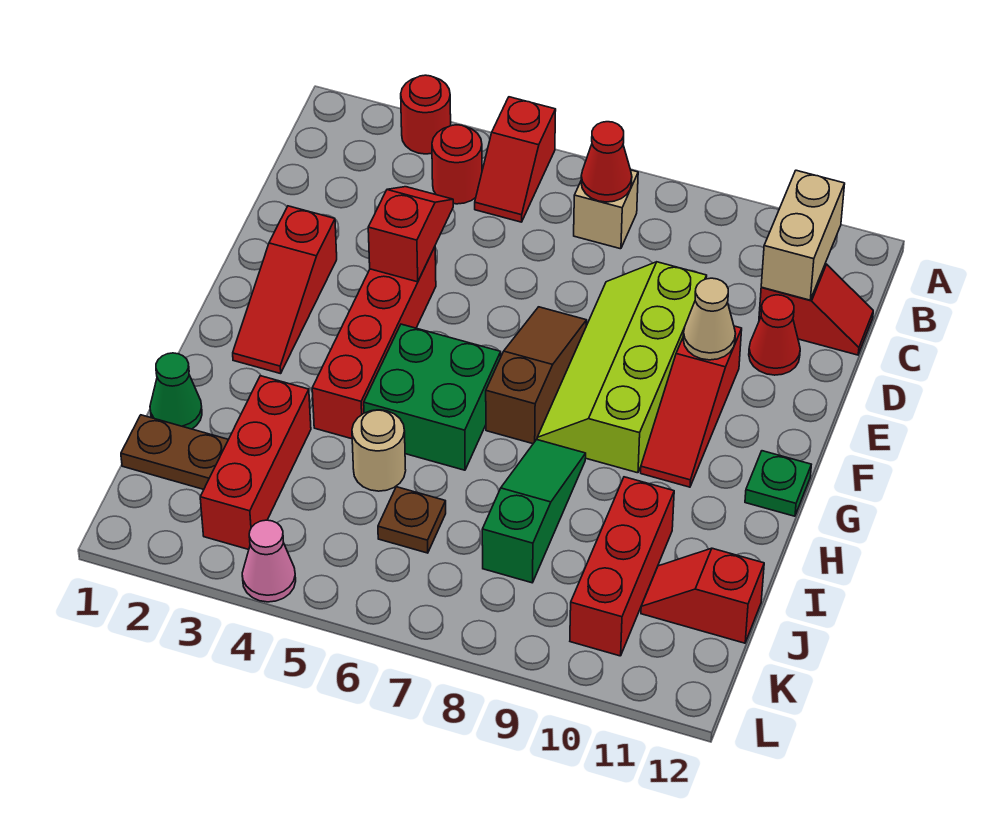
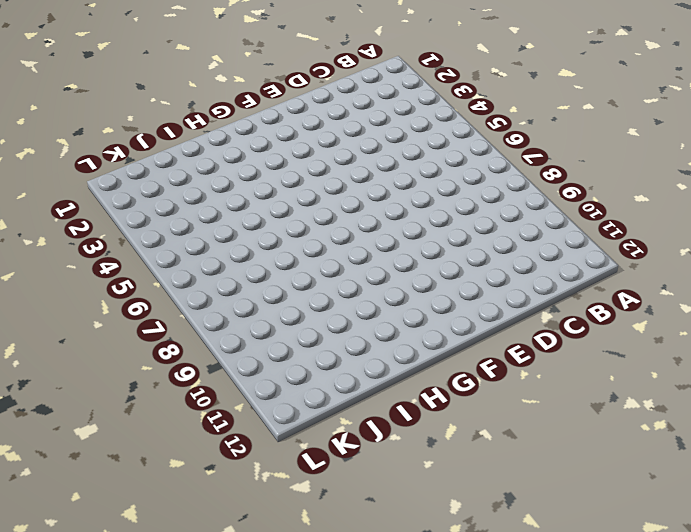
none -> red round brick A3 level 1
none -> red slope A5:B5 level 1 top A
none -> red round brick B4 level 1

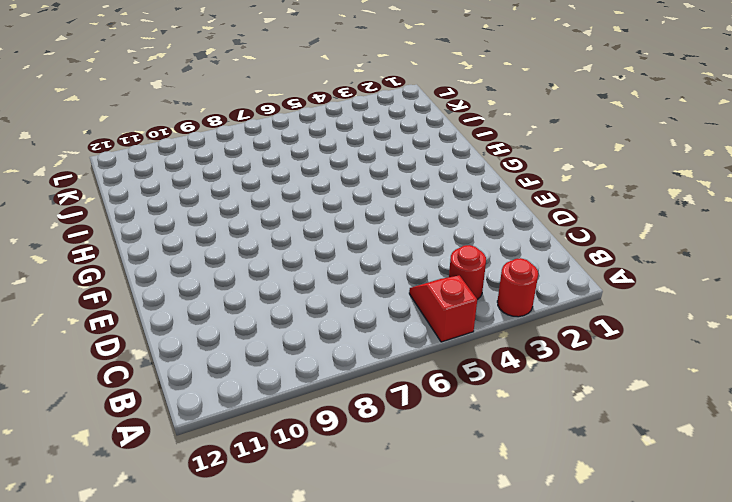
none -> tan brick B7 level 1
none -> red slope C11:C12 level 1 top 11
none -> lime slope D8:G9 level 1 top 9

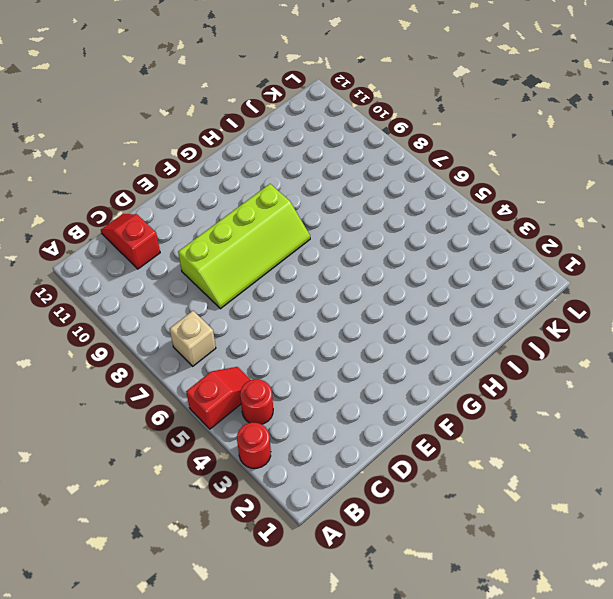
none -> red cone D11 level 1
none -> red slope E2:G2 level 1 top E
none -> red brick E4:H4 level 1

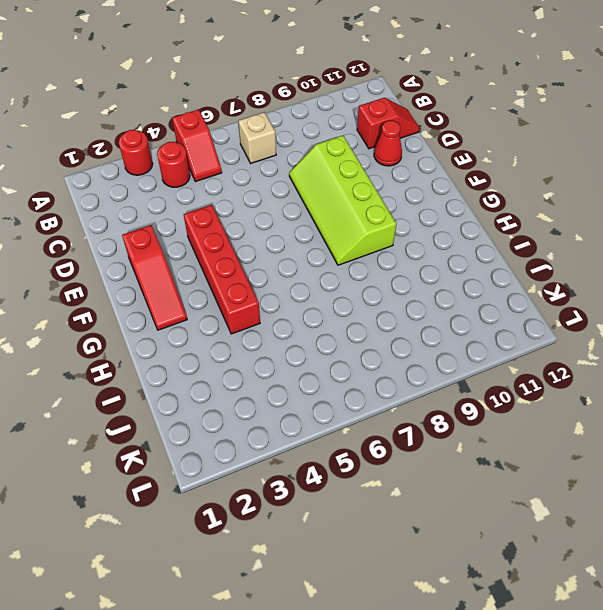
none -> brown slope E7:G7 level 1 top G
none -> red slope E10:G10 level 1 top E
none -> green brick G5:H6 level 1

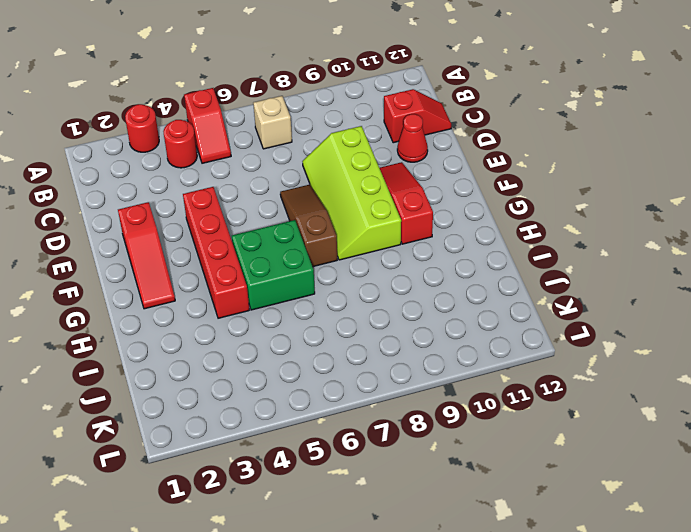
red slope E10:G10 level 1 top G -> red slope E10:G10 level 1 top E
none -> green plate G12 level 1
none -> green slope H8:J8 level 1 top J
none -> green cone I1 level 1

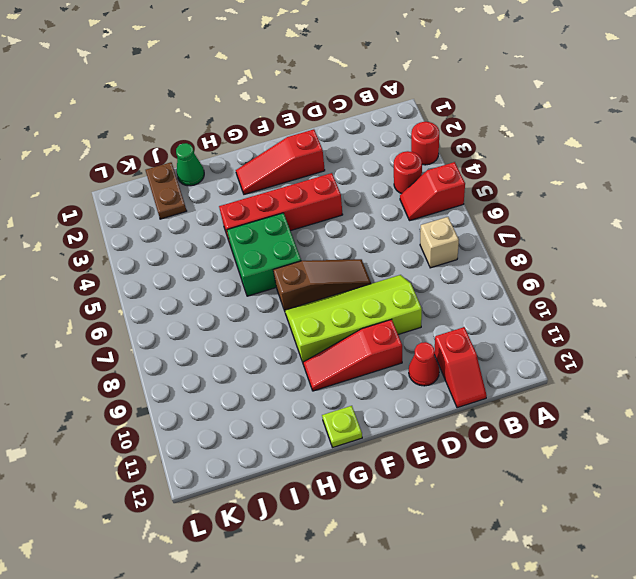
lime plate G12 level 1 -> green plate G12 level 1
none -> green slope H8:J8 level 1 top J
none -> red brick I3:K3 level 1
none -> tan round brick I5 level 1

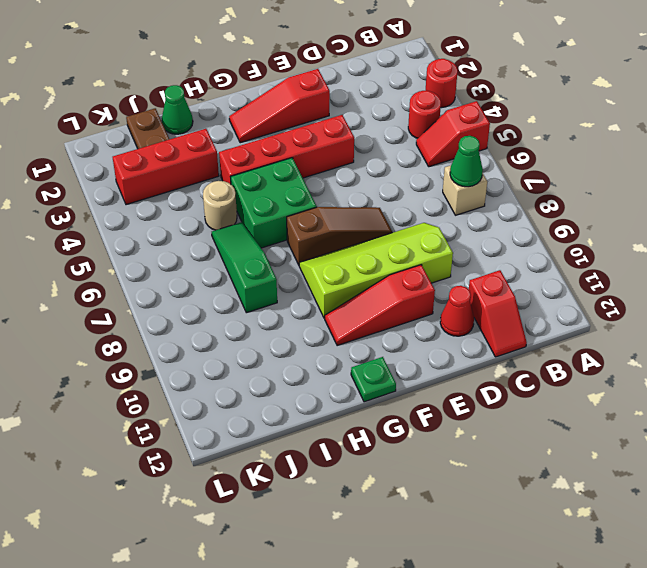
green cone B7 level 2 -> red cone B7 level 2
green slope I6:I8 level 1 top 8 -> green slope H8:J8 level 1 top J
none -> red brick I10:K10 level 1
none -> brown plate J6 level 1
none -> red slope J11:J12 level 1 top 12

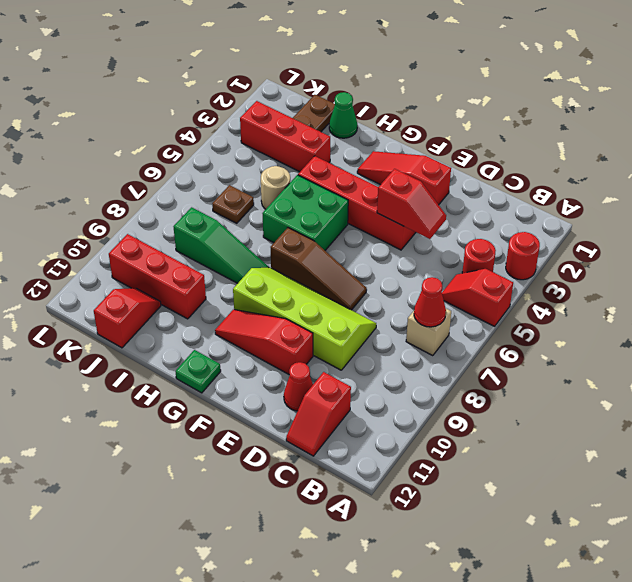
none -> pink cone L4 level 1
none -> tan brick B11:C11 level 2
none -> tan cone E10 level 2

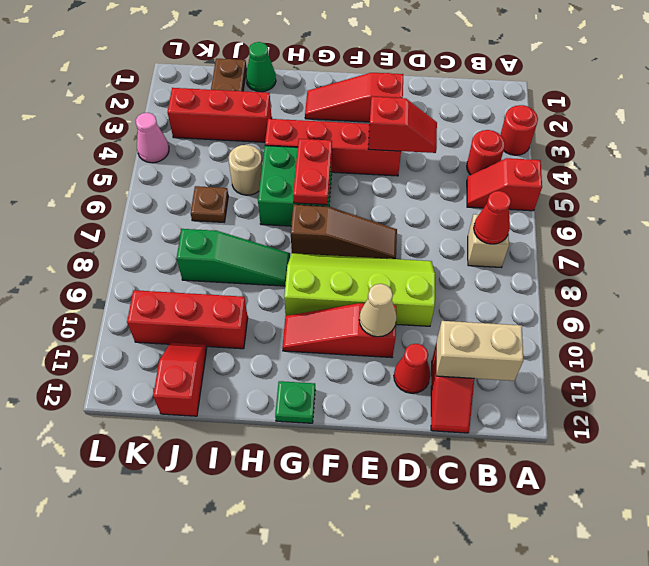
red plate G5:G6 level 2 -> none

